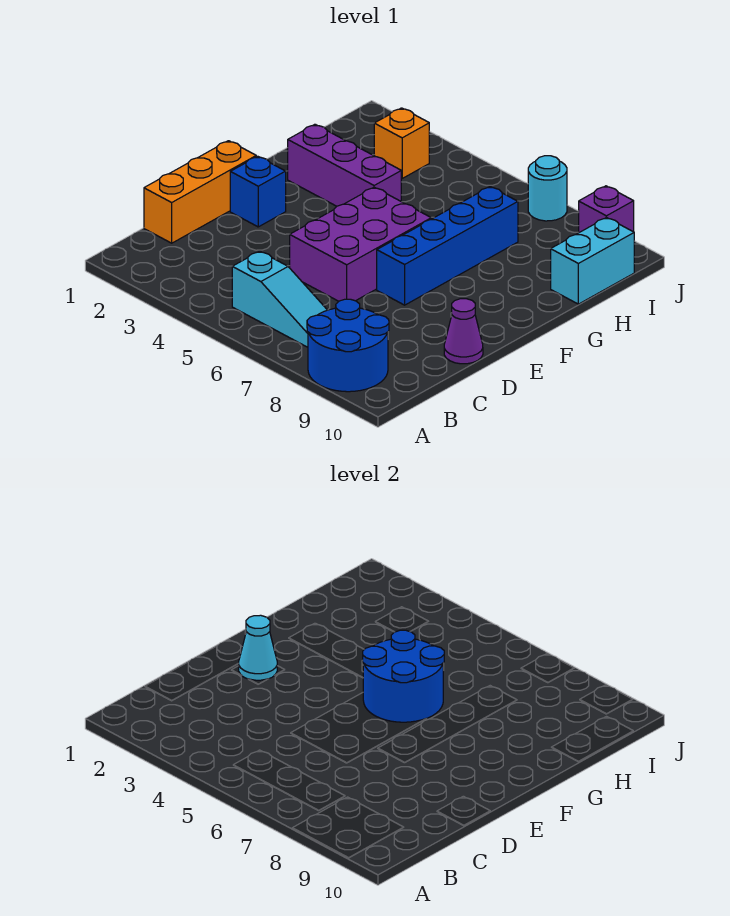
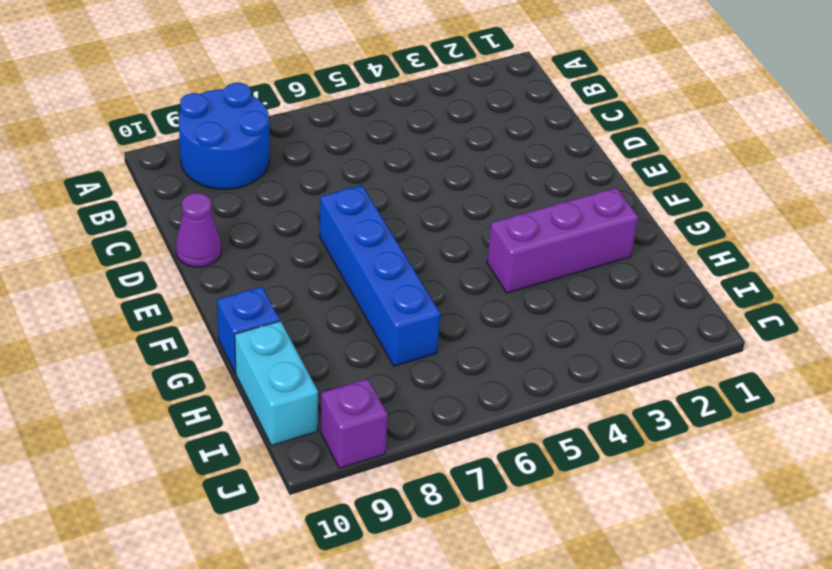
blue brick G10 level 1 -> blue brick E2 level 1
none -> cyan slope B5:B7 level 1 top 5
none -> orange brick C1:E1 level 1
none -> purple brick D5:F6 level 1

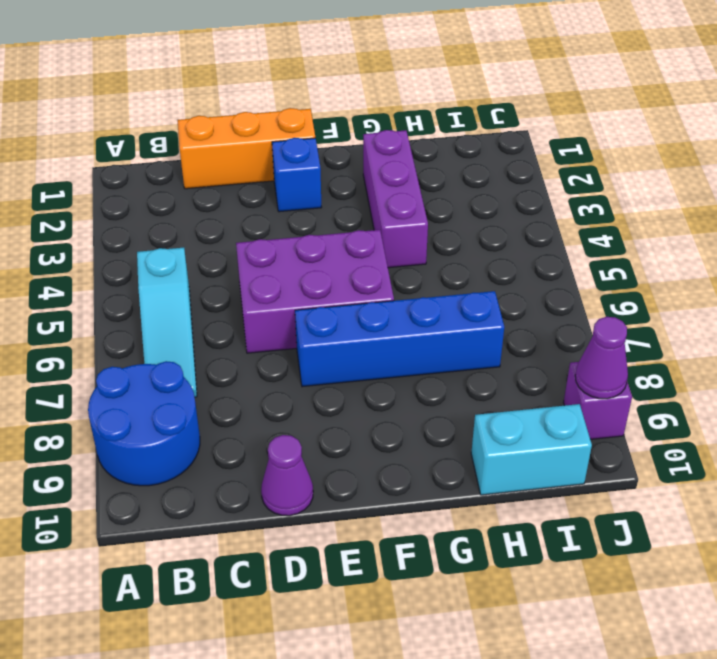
purple cone J9 level 2 -> none
none -> orange brick I3 level 1
none -> cyan round brick J7 level 1
none -> cyan cone E2 level 2

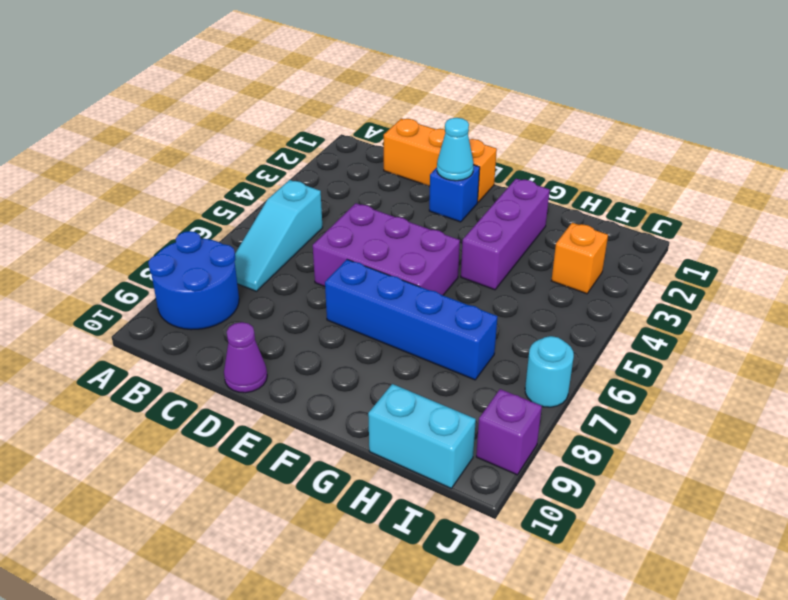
none -> blue round brick F5:G6 level 2

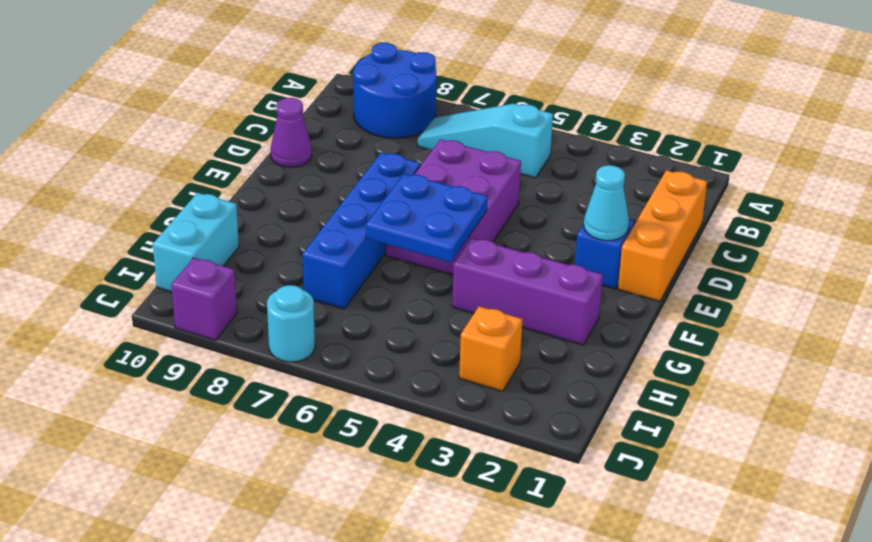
blue plate F5:G6 level 2 -> blue round brick F5:G6 level 2

